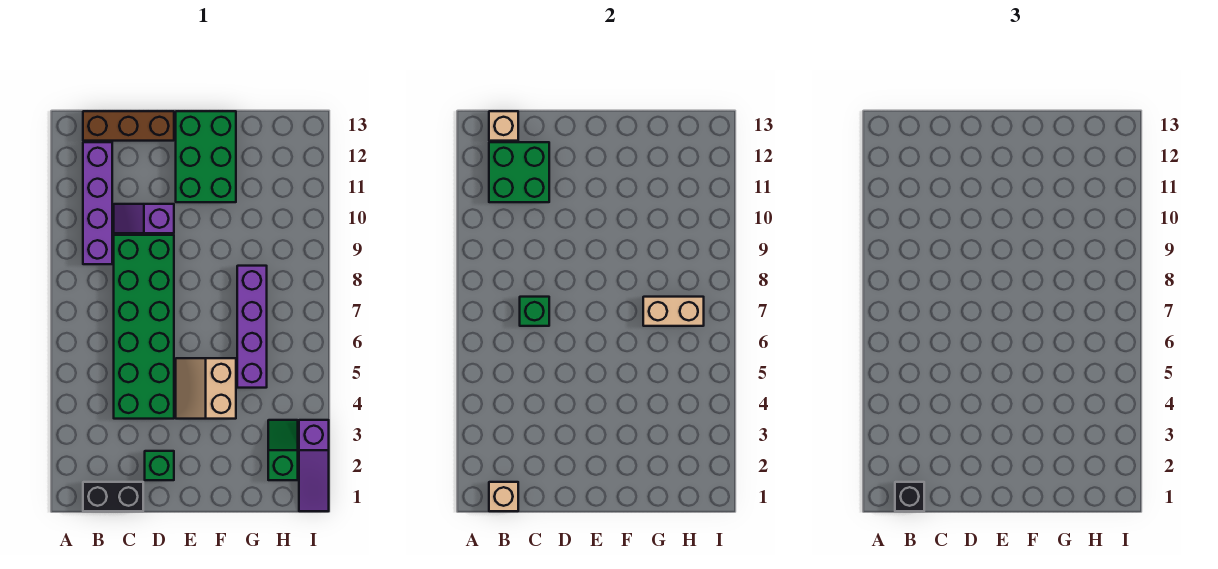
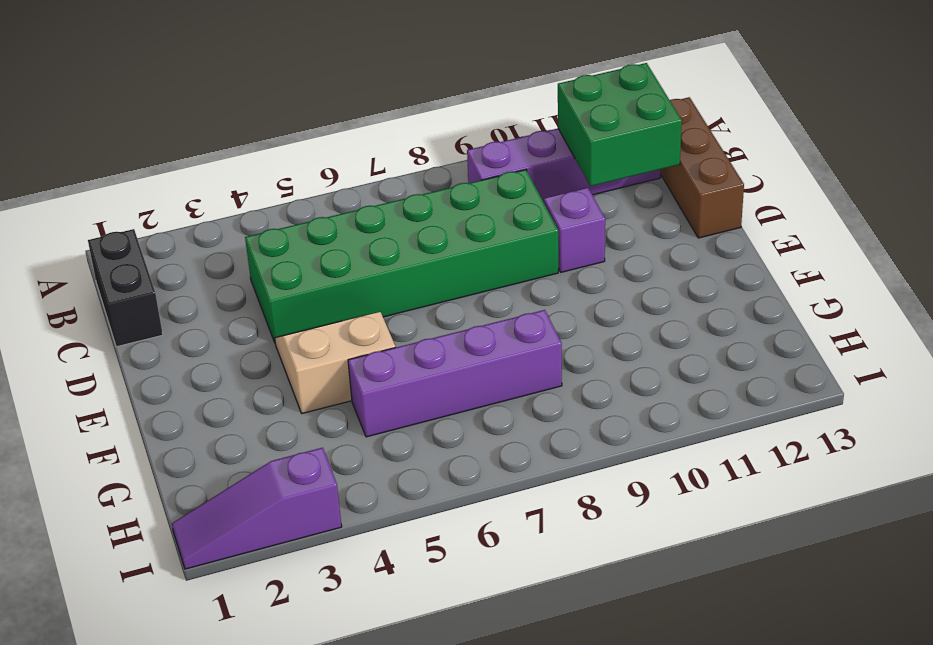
none -> green brick D2 level 1
none -> green brick E11:F13 level 1
none -> green slope H2:H3 level 1 top 2

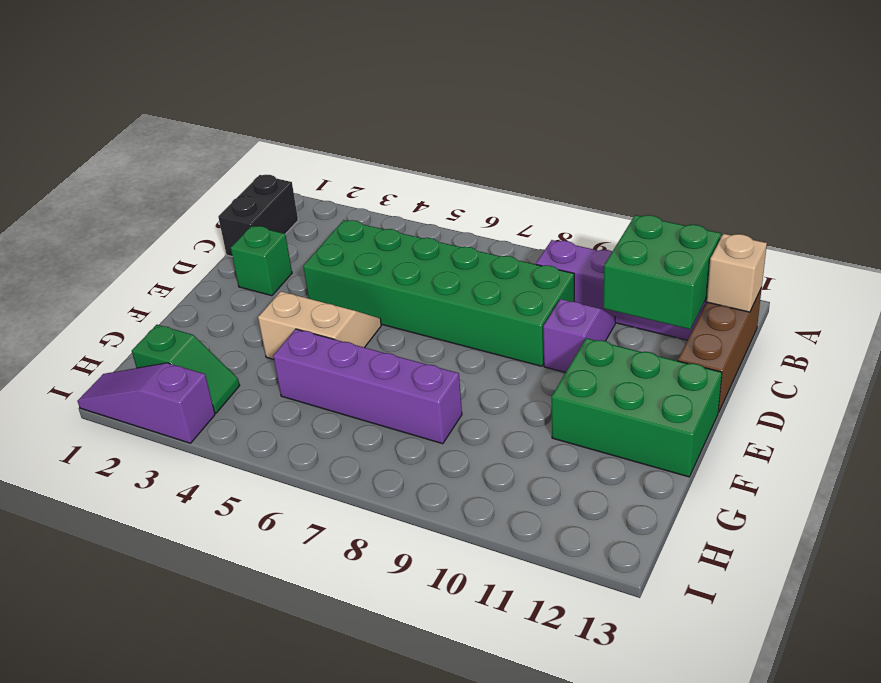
none -> tan brick B1 level 2
none -> green brick C7 level 2
none -> tan brick G7:H7 level 2

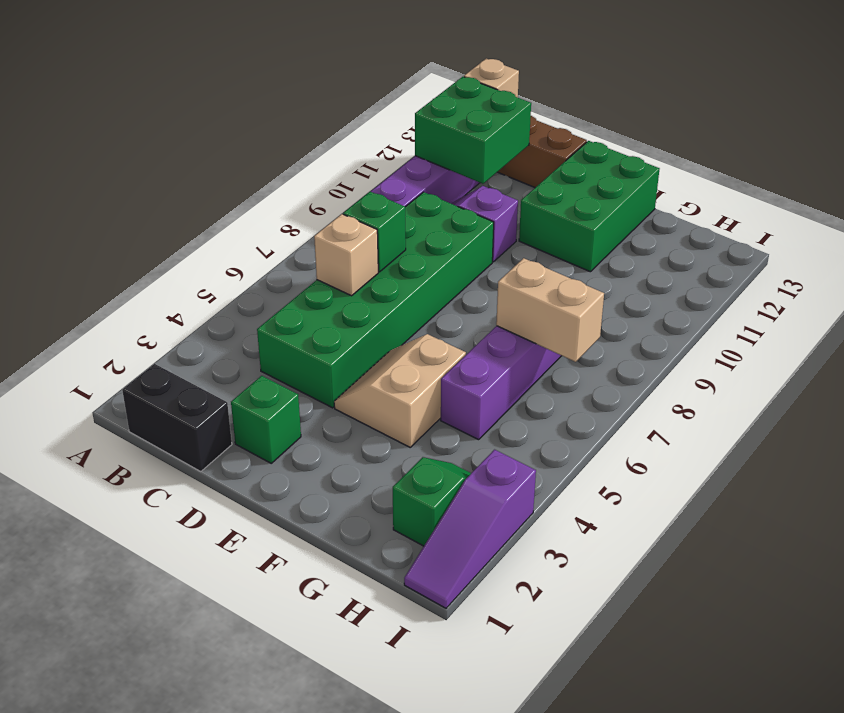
tan brick C6 level 2 -> tan brick B1 level 2
none -> black brick B1 level 3

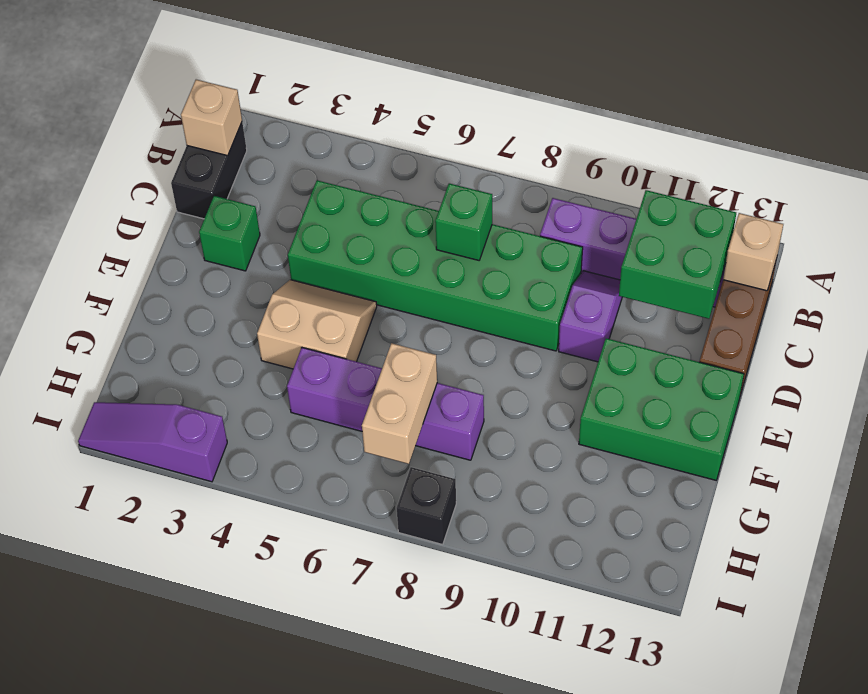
black brick I8 level 1 -> black brick B1 level 3
none -> green slope H2:H3 level 1 top 2

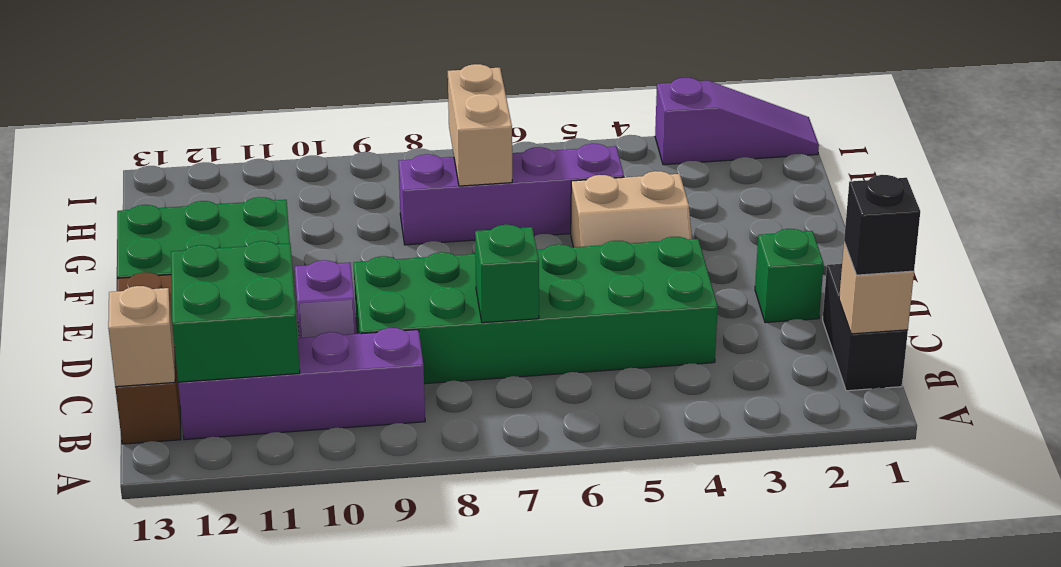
none -> green slope H2:H3 level 1 top 2

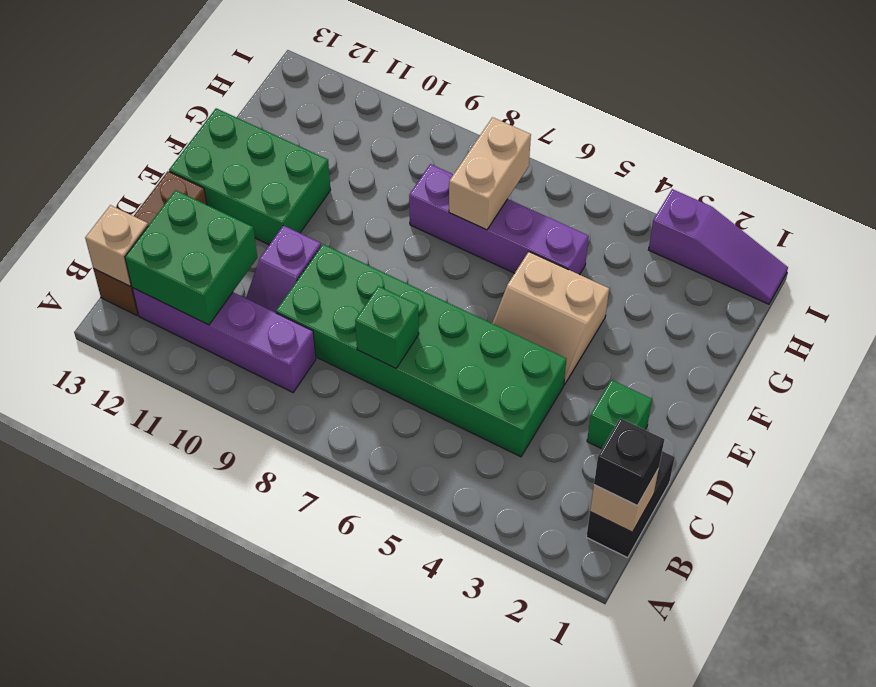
none -> green slope H2:H3 level 1 top 2

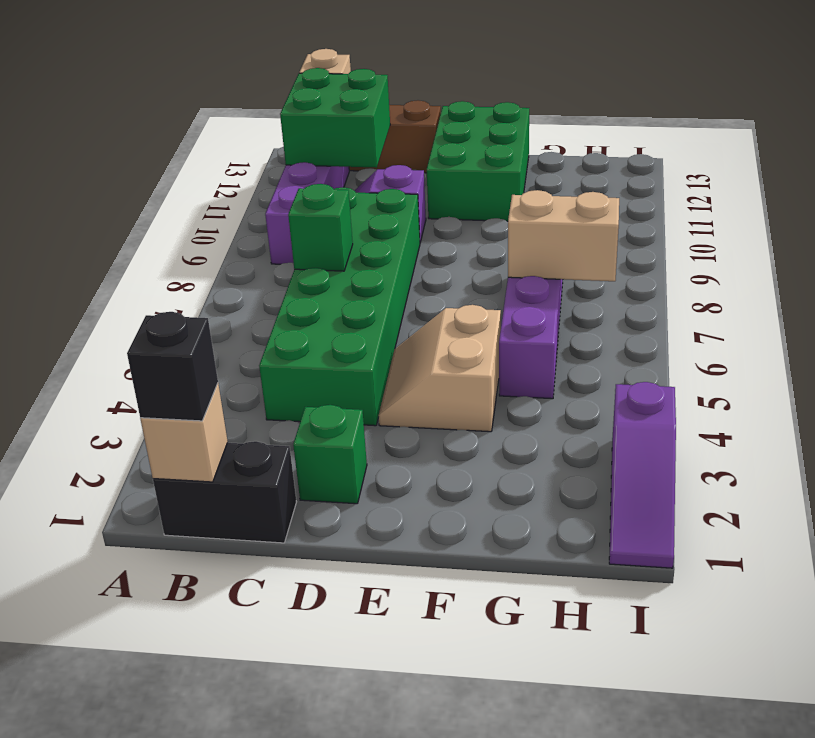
none -> green slope H2:H3 level 1 top 2

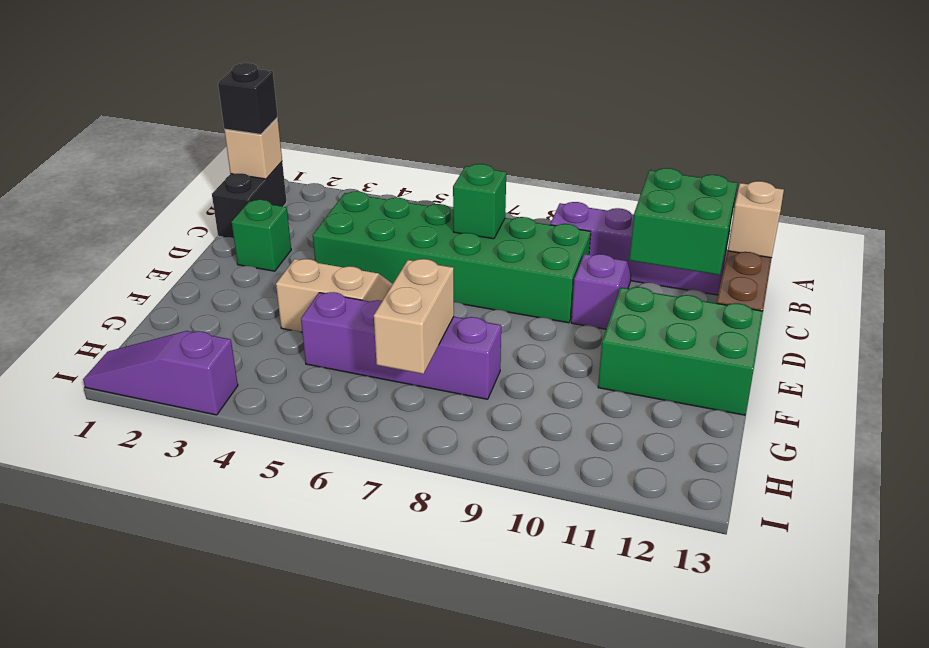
none -> green slope H2:H3 level 1 top 2

